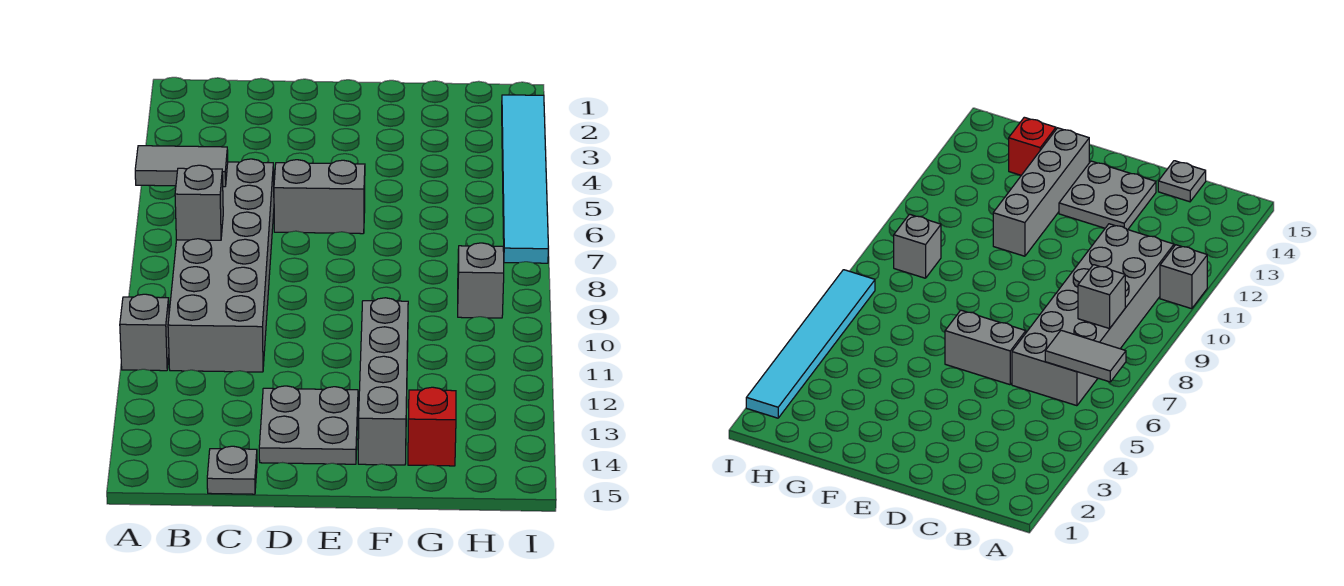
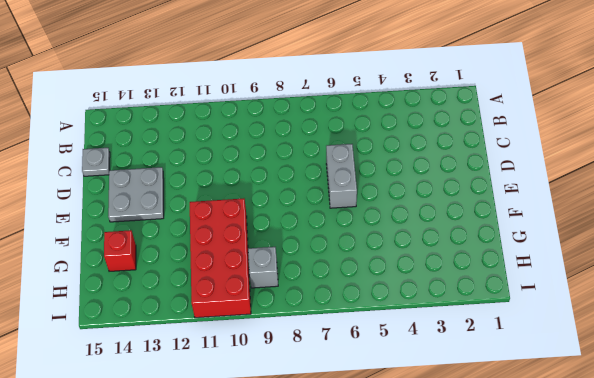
red brick F10:I11 level 1 -> grey brick F11:F14 level 1
none -> grey brick A11 level 1
none -> grey brick B6:C11 level 1

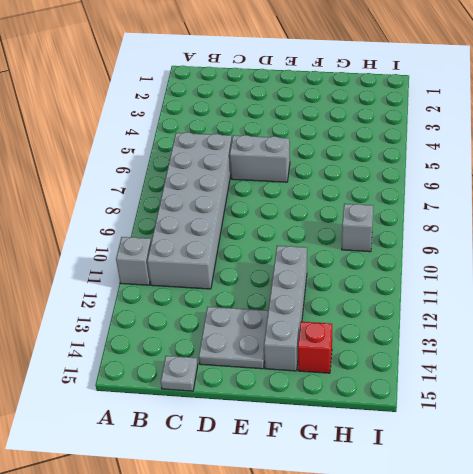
none -> cyan tile I2:I7 level 1
none -> grey tile A6:B6 level 2

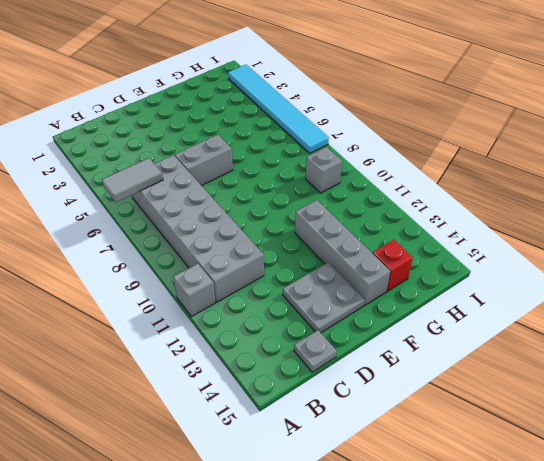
none -> grey brick B8 level 2

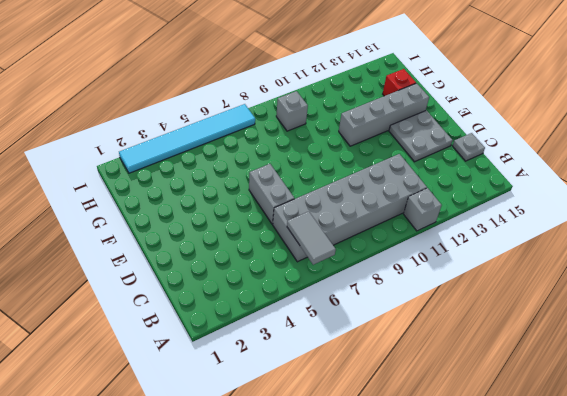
none -> grey brick B8 level 2

